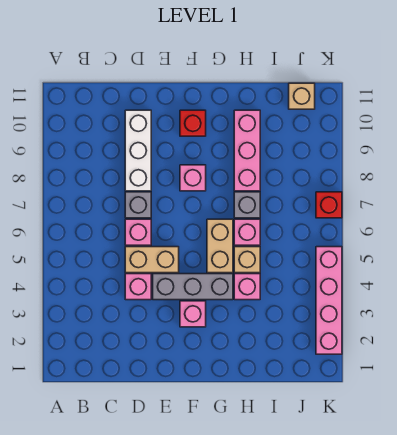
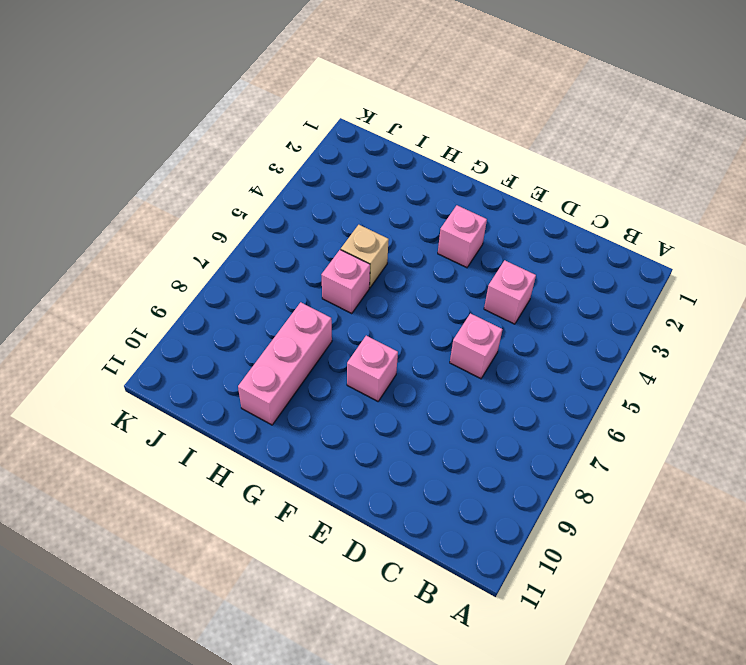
none -> tan brick D5:E5 level 1
none -> grey brick D7 level 1
none -> white brick D8:D10 level 1

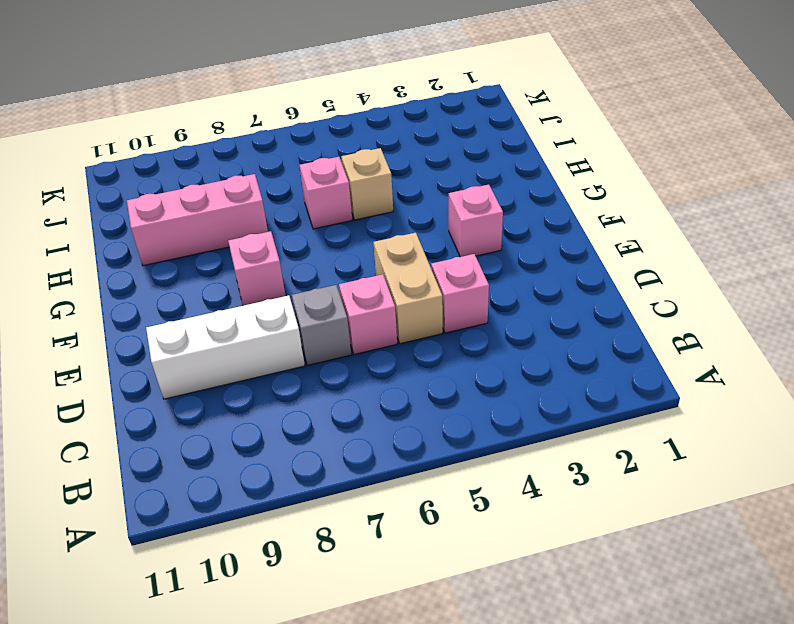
none -> grey brick E4:G4 level 1
none -> red brick F10 level 1
none -> tan brick G5:G6 level 1

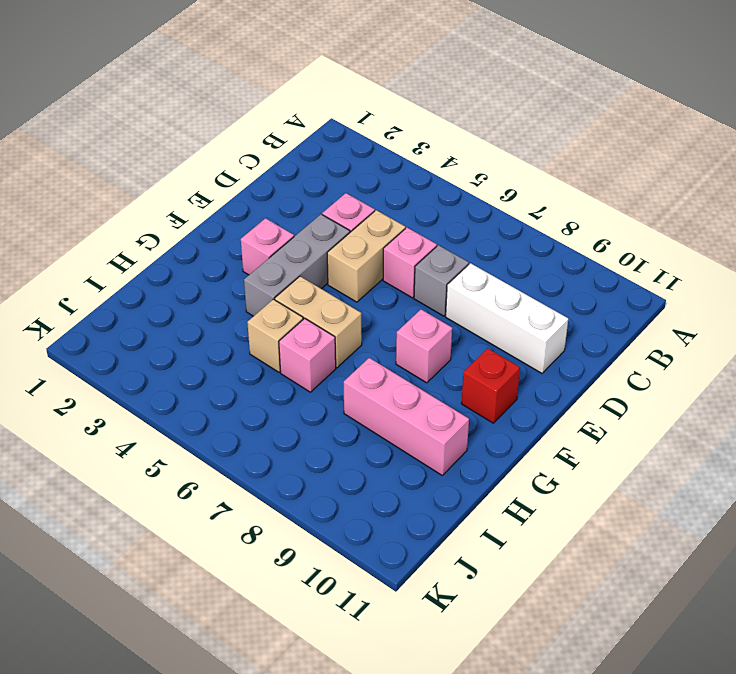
none -> pink brick H4 level 1
none -> grey brick H7 level 1
none -> tan brick J11 level 1

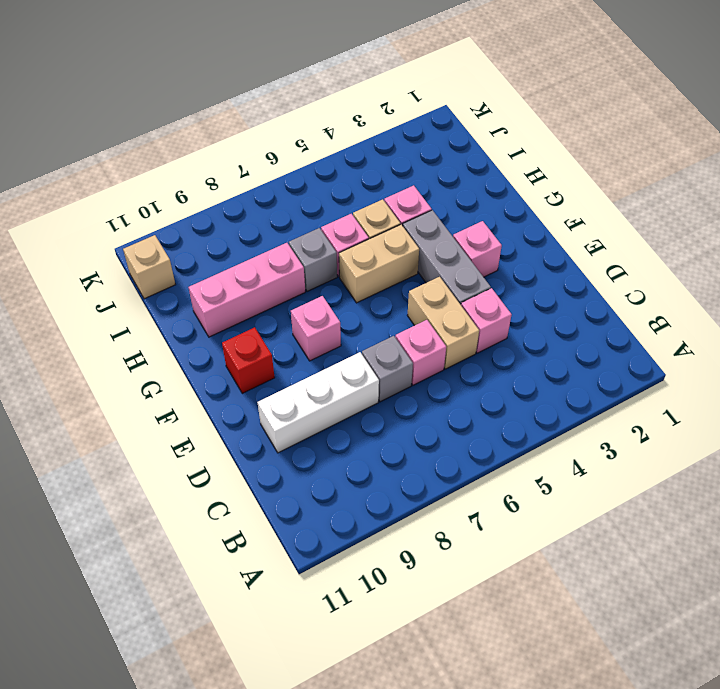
none -> pink brick K2:K5 level 1
none -> red brick K7 level 1

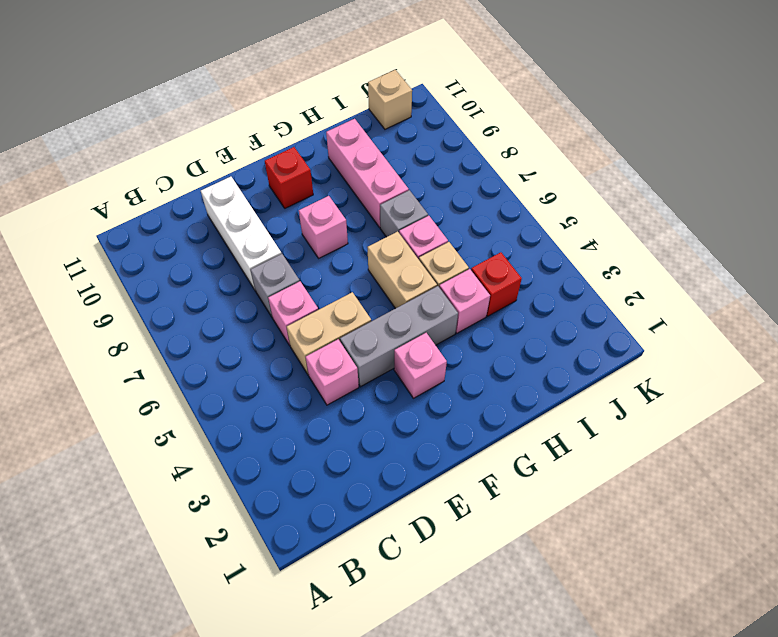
red brick I4 level 1 -> red brick K7 level 1
none -> pink brick K2:K5 level 1

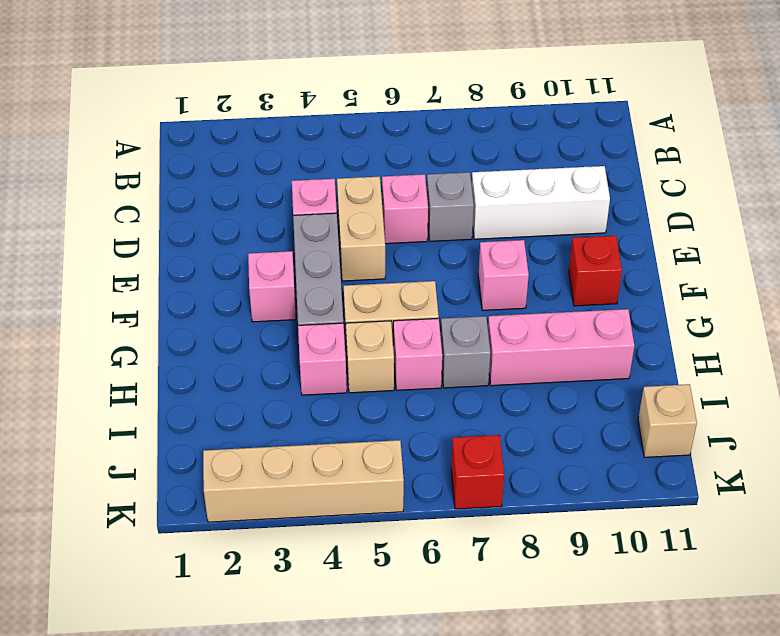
tan brick K2:K5 level 1 -> pink brick K2:K5 level 1

